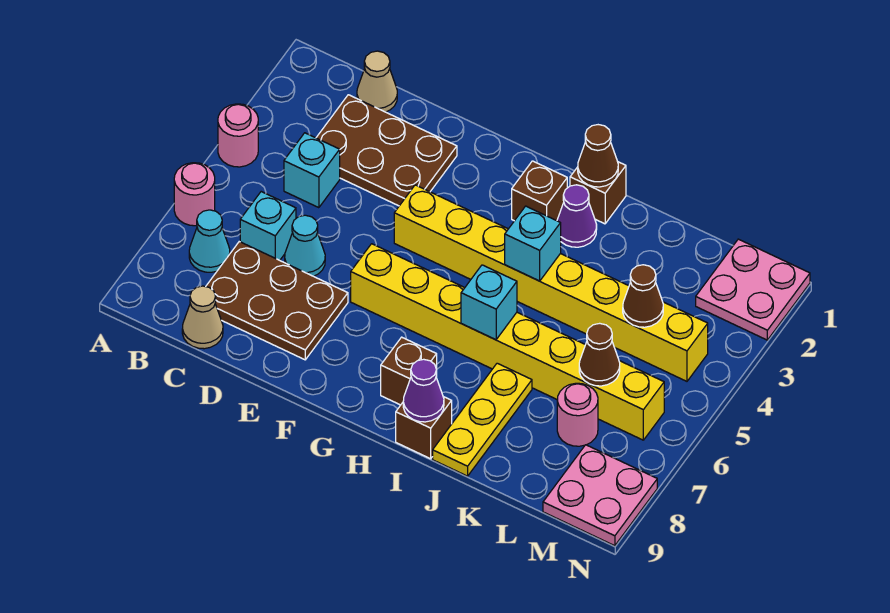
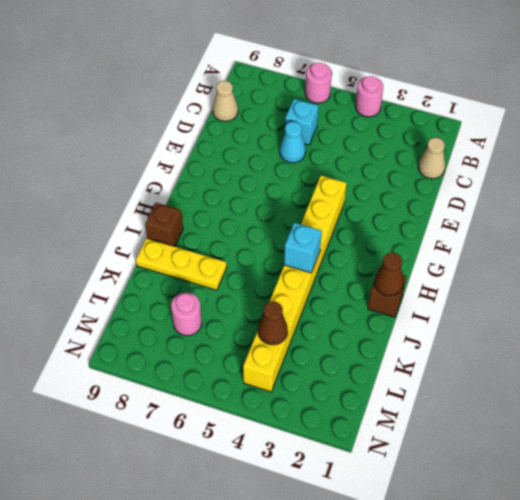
none -> cyan cone B7 level 1
none -> brown plate C2:E3 level 1
none -> cyan brick C4 level 1

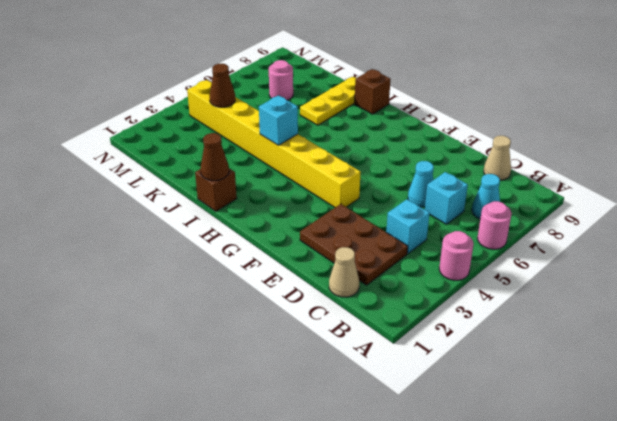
none -> brown plate C7:E8 level 1
none -> yellow brick F6:M6 level 1
none -> brown brick H2 level 1

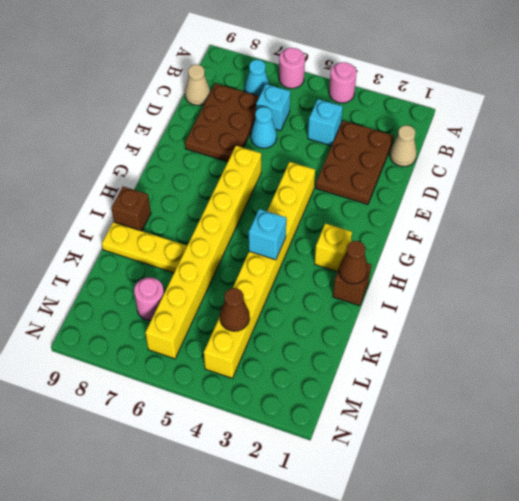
yellow brick H2 level 1 -> brown brick H2 level 1
none -> brown brick H8 level 1
none -> purple cone I2 level 1
none -> pink plate M1:N2 level 1

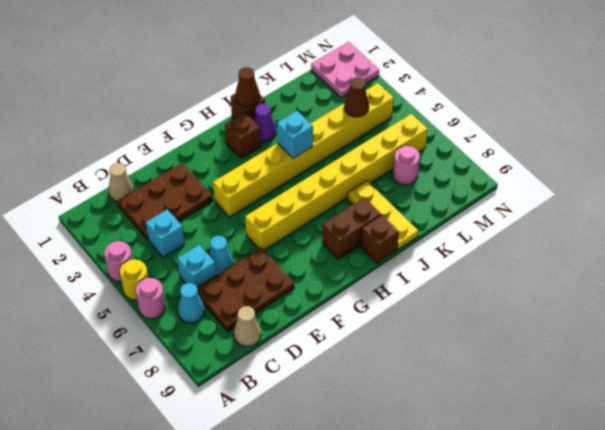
yellow round brick A5 level 1 -> none
brown brick H8:I8 level 1 -> brown brick H8 level 1
none -> pink plate M8:N9 level 1
none -> cyan brick I6 level 2
none -> purple cone I9 level 2

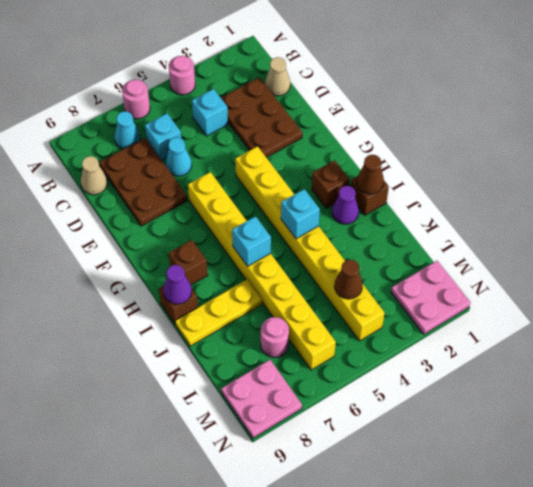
none -> brown cone L6 level 2

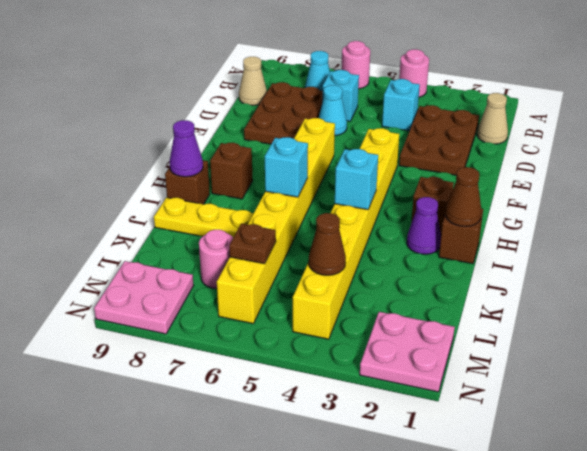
brown plate L6 level 2 -> brown cone L6 level 2

